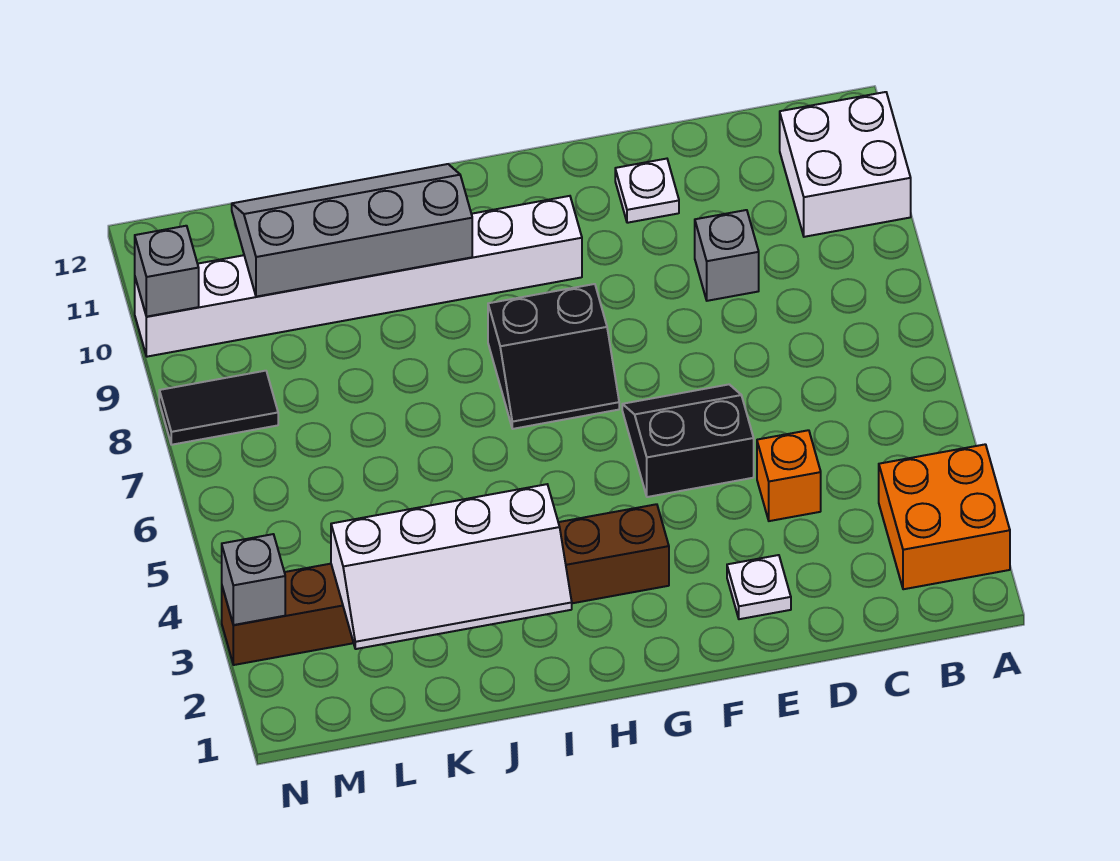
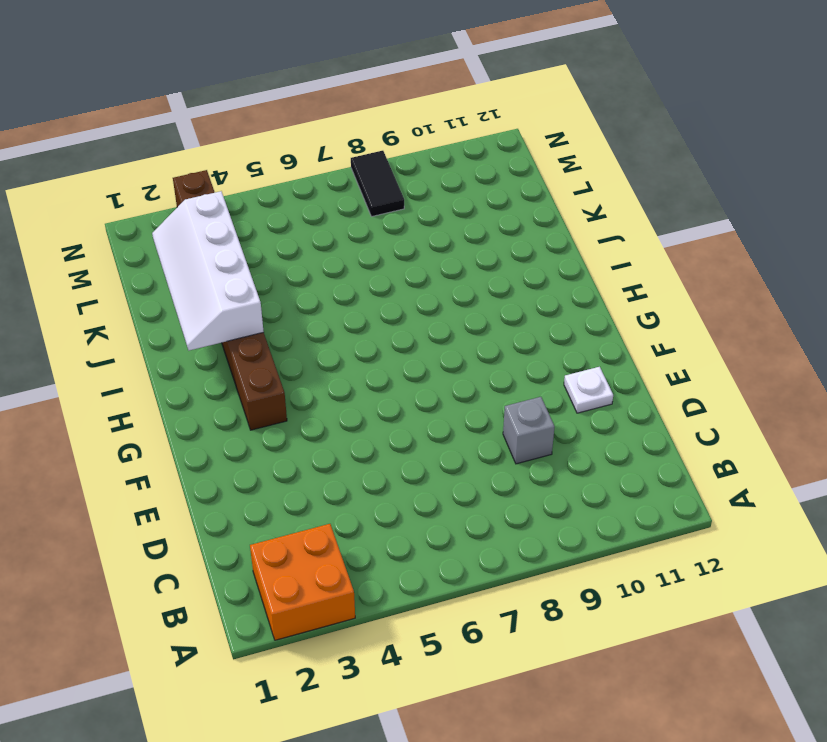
none -> white brick A10:B11 level 1
none -> orange brick D4 level 1
none -> white plate E2 level 1

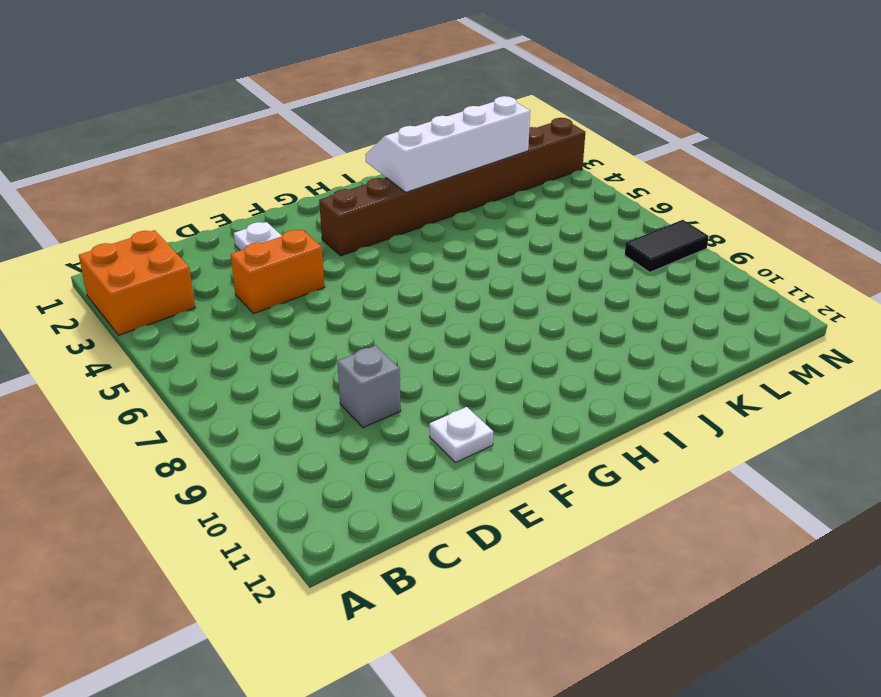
orange brick D4:E4 level 1 -> orange brick D4 level 1
none -> white brick A10:B11 level 1
none -> black slope E5:F6 level 1 top 5
none -> black slope G7:H8 level 1 top 8

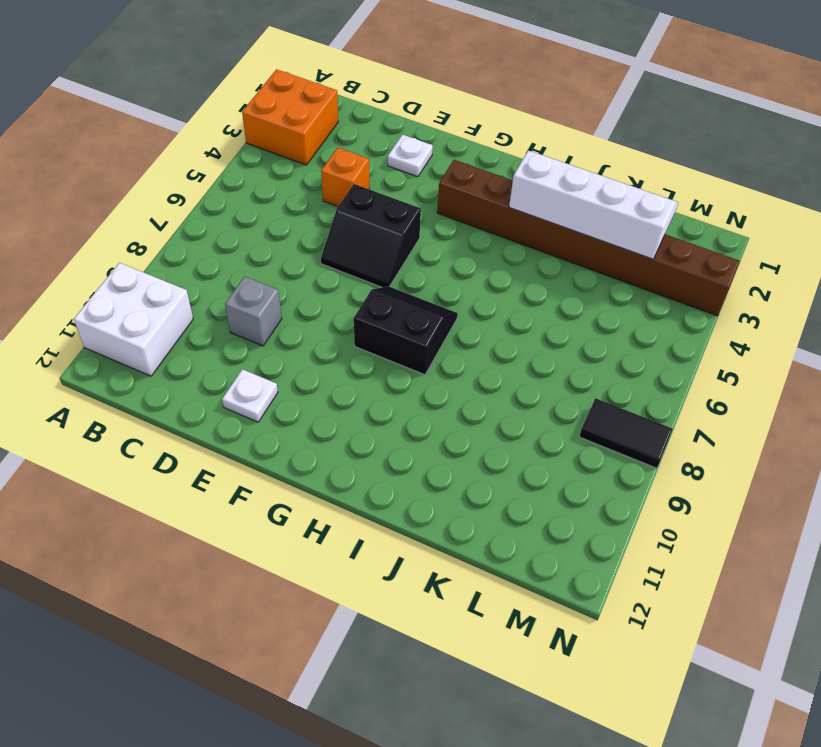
none -> white brick G10:N10 level 1
none -> grey slope I10:L11 level 2 top 10
none -> grey brick N3 level 2

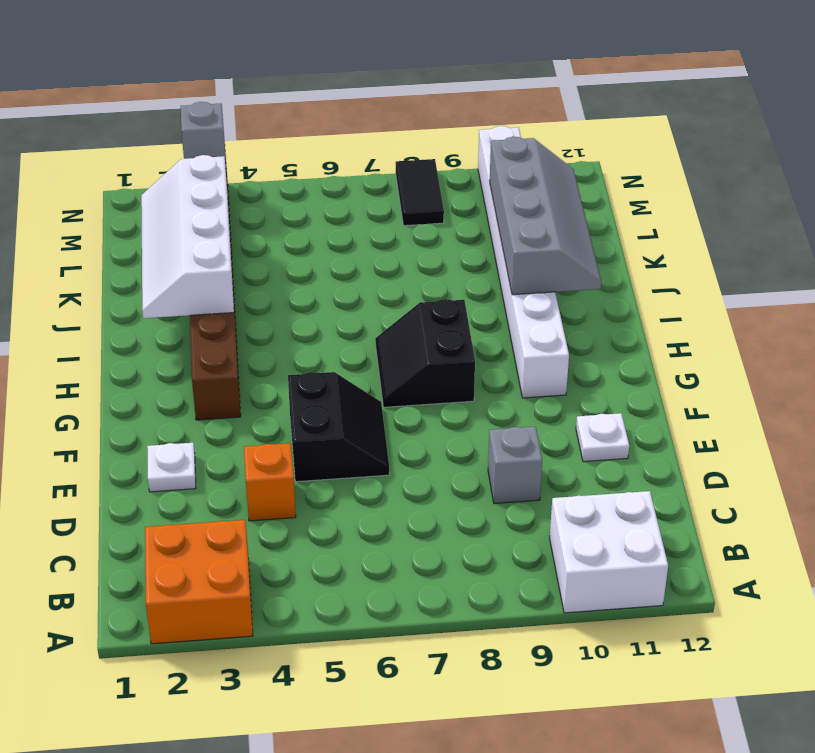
none -> grey brick N10 level 2

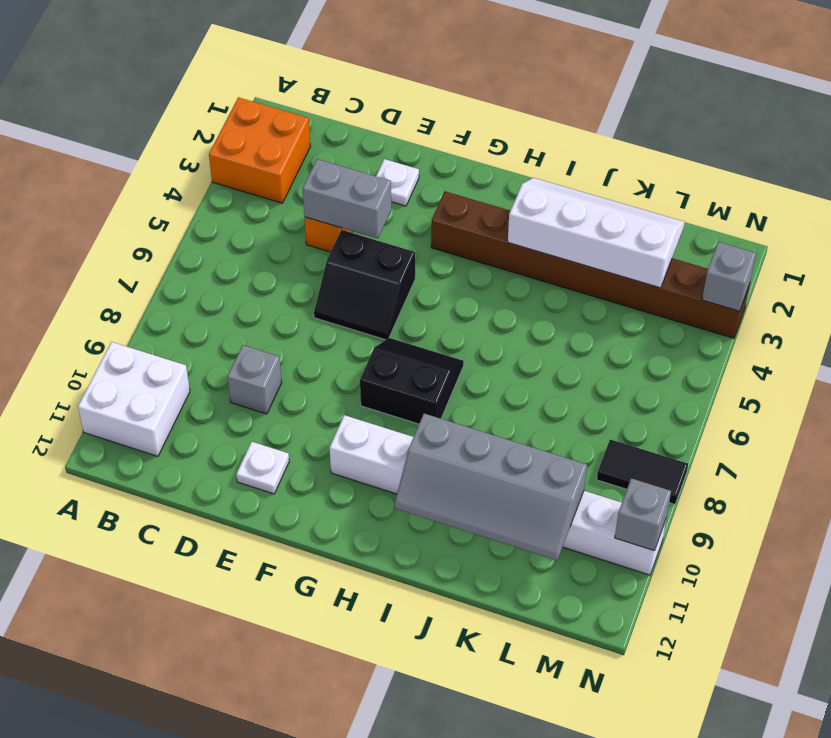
grey brick D4:E4 level 2 -> none

